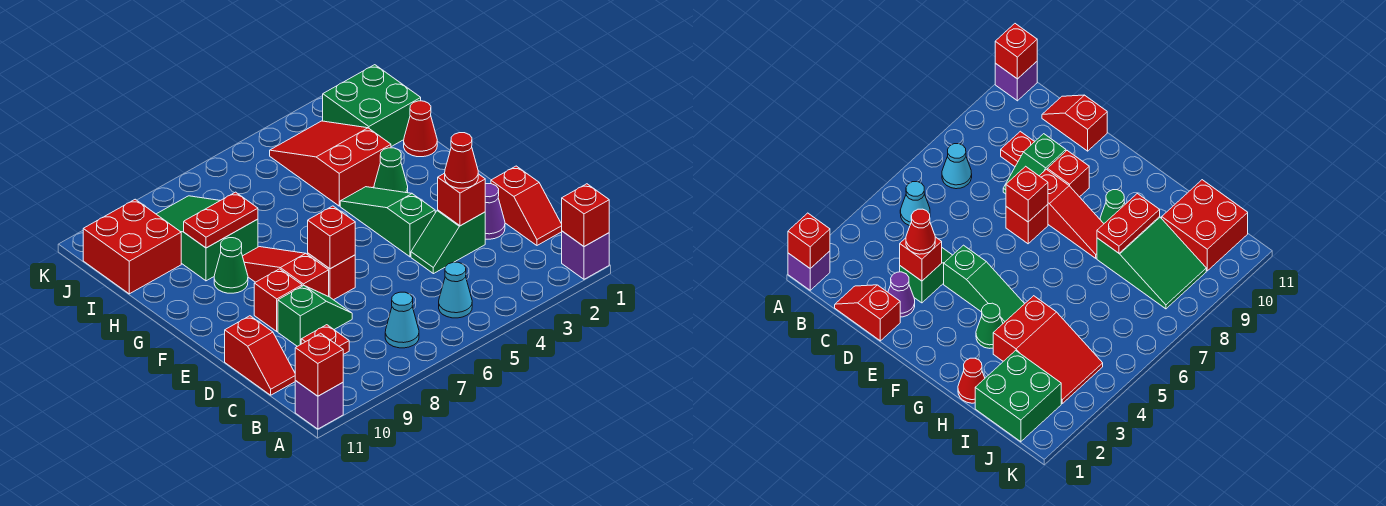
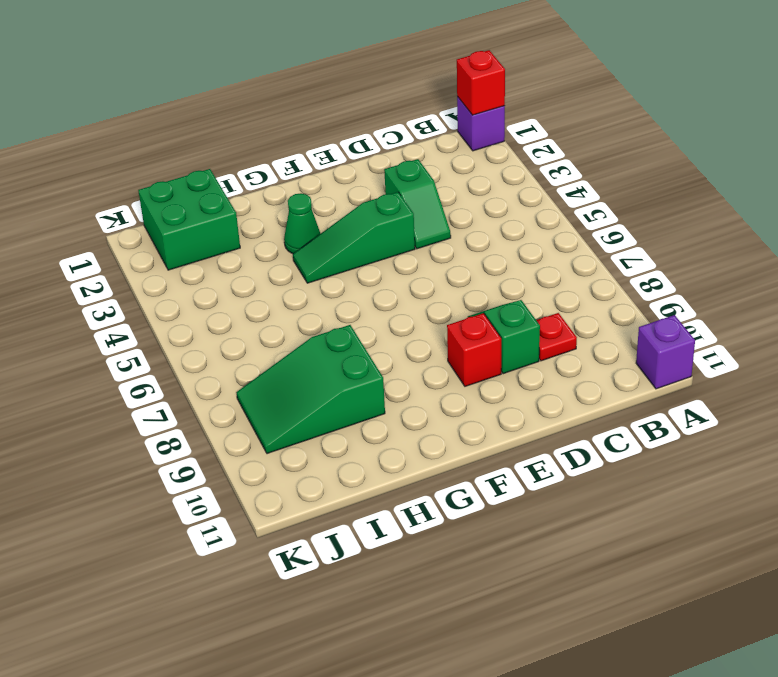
none -> cyan cone B5 level 1
none -> cyan cone B7 level 1
none -> red slope C1:D1 level 1 top D

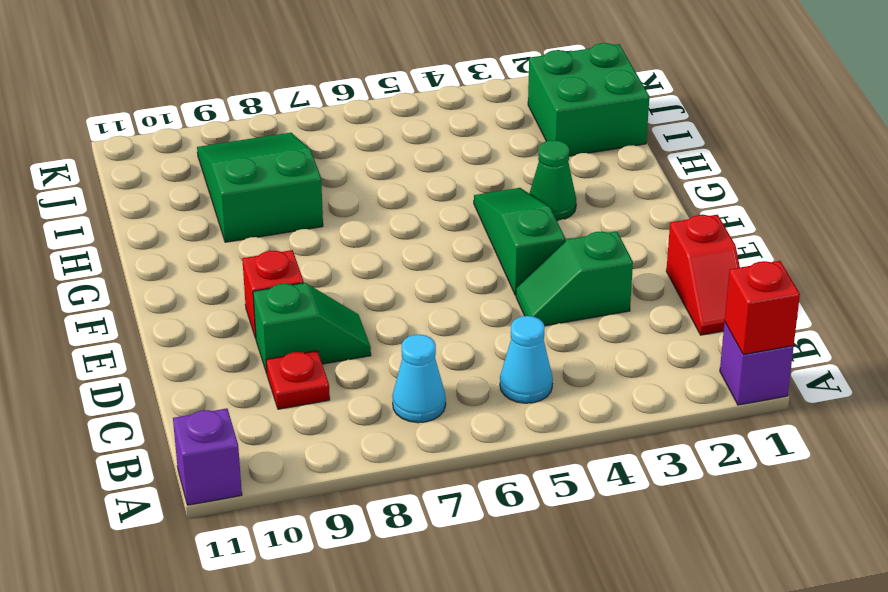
none -> red slope C11:D11 level 1 top D
none -> purple cone D2 level 1
none -> red brick E7 level 1

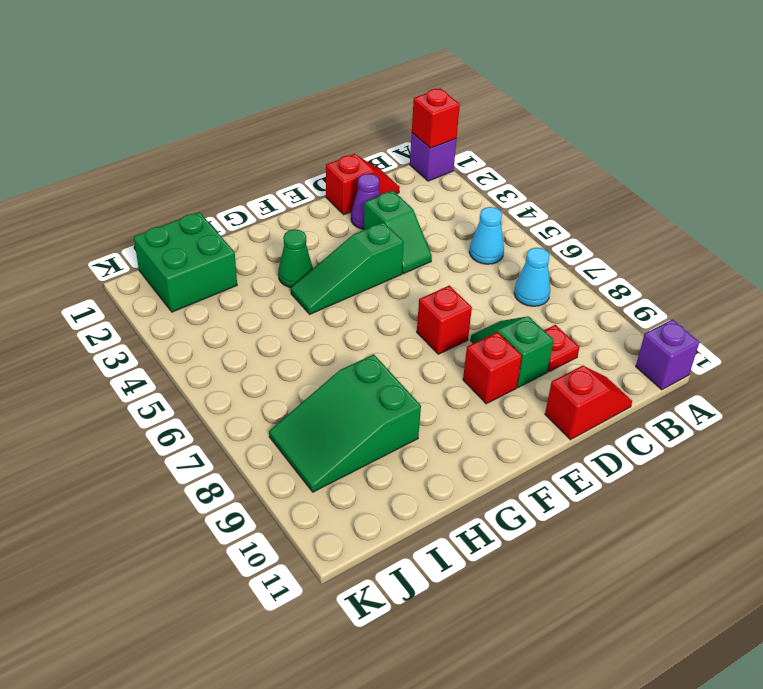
none -> red slope E8:G8 level 1 top E
none -> green cone G9 level 1
none -> red cone H1 level 1

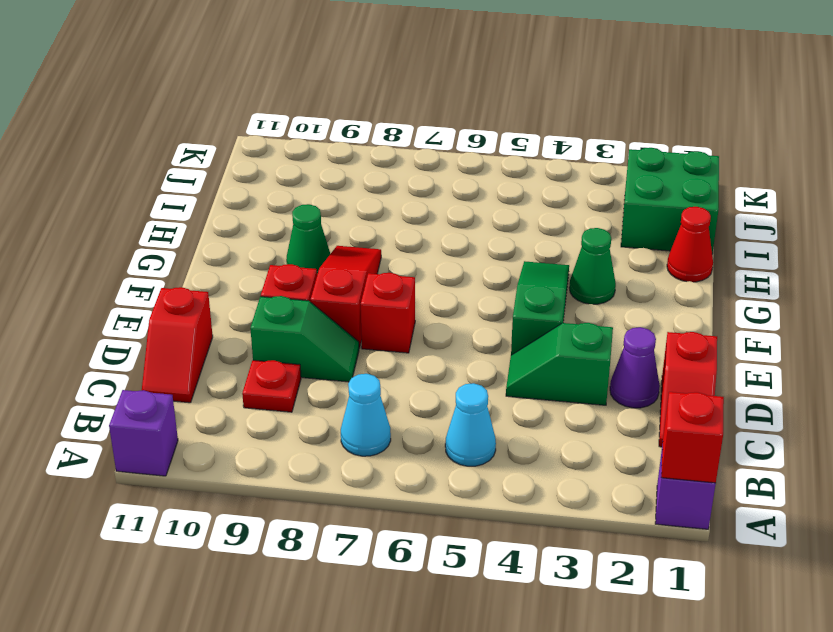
none -> red slope H3:J4 level 1 top H
none -> green slope H8:J9 level 1 top H
none -> red brick I10:J11 level 1

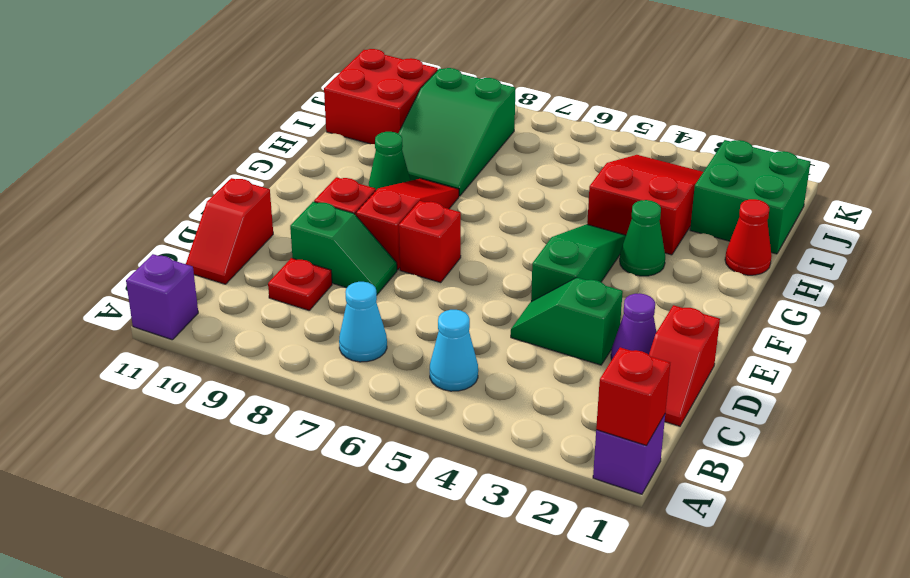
green slope H8:J9 level 1 top J -> green slope H8:J9 level 1 top H
none -> red brick A11 level 2
none -> red brick D3 level 2
none -> red brick E7 level 2

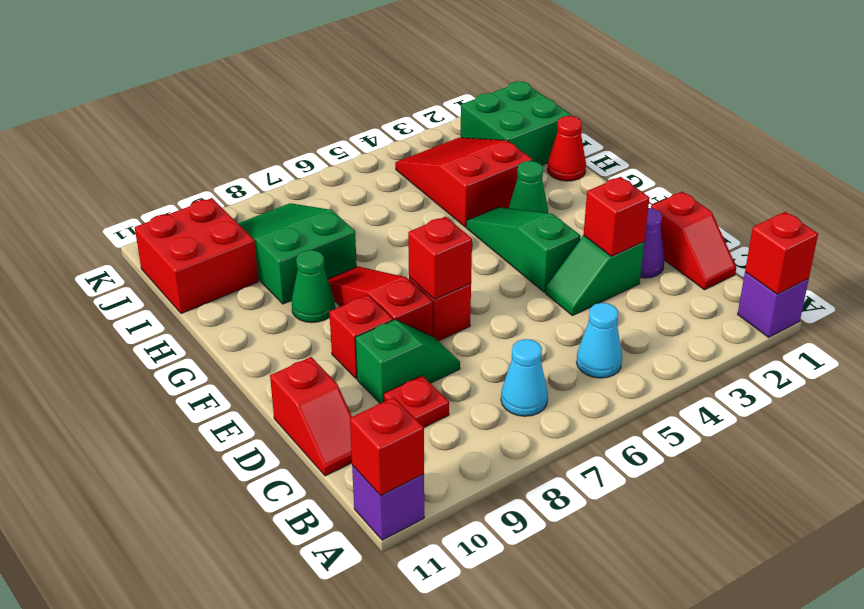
none -> red plate H8:H9 level 2
none -> red cone D3 level 3

